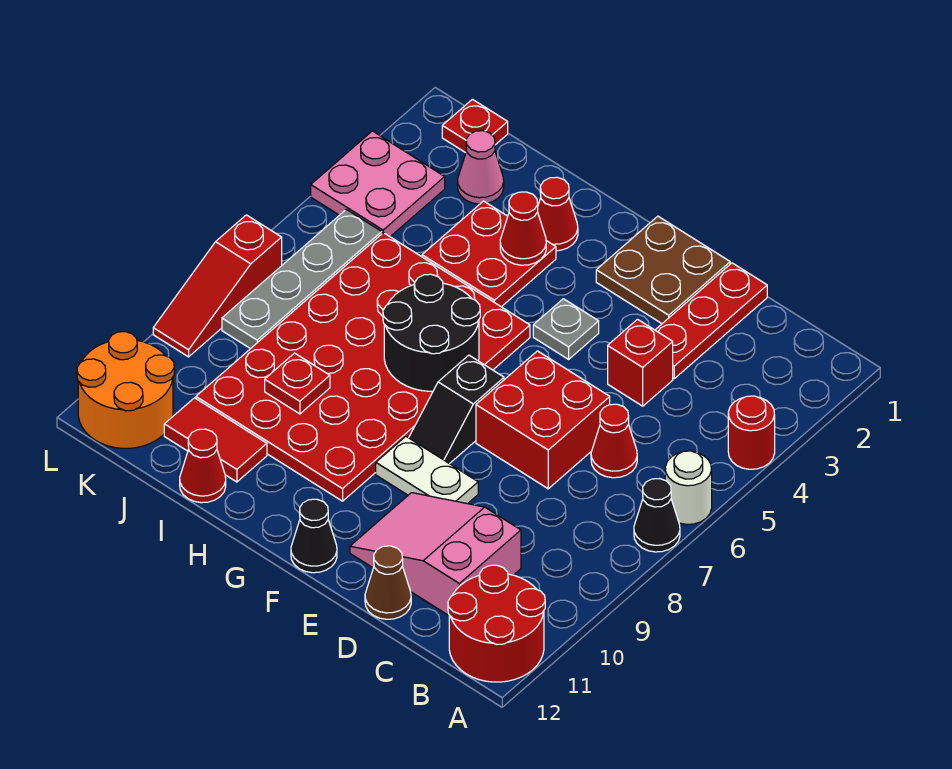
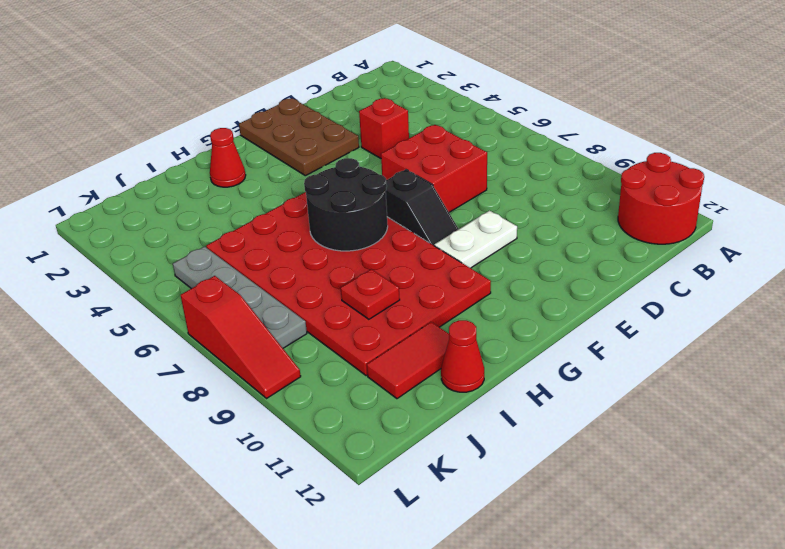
brown plate E1:F3 level 1 -> brown plate E1:F2 level 1
none -> red round brick A4 level 1
none -> white round brick A6 level 1
none -> black cone A7 level 1

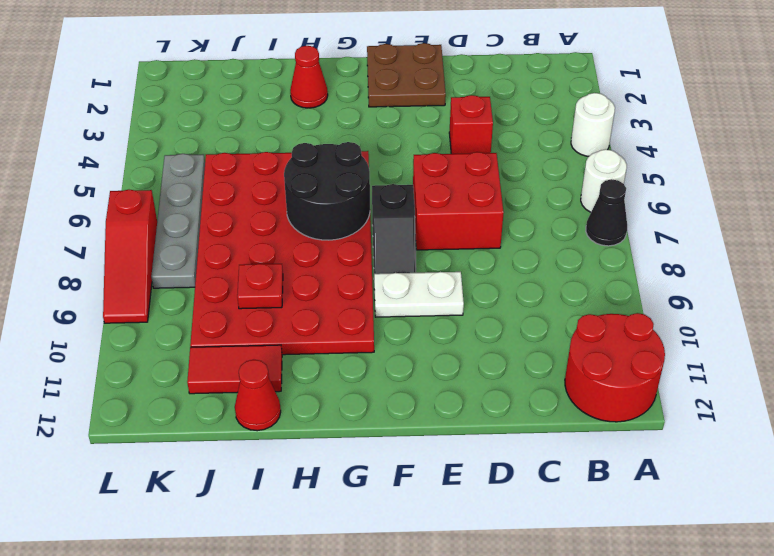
white round brick A4 level 1 -> red round brick A4 level 1
none -> red cone C6 level 1
none -> pink slope C10:E11 level 1 top C
none -> red plate D1:D3 level 1

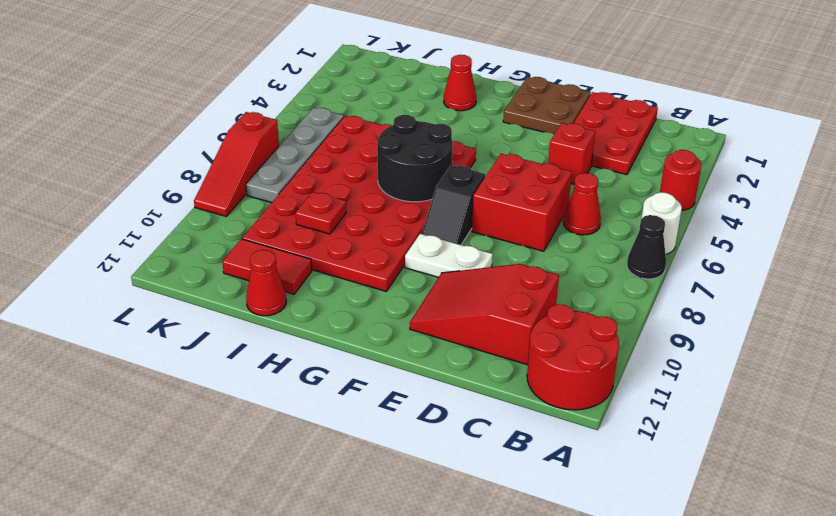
red plate C1:D3 level 1 -> red plate D1:D3 level 1
red slope C10:E11 level 1 top C -> pink slope C10:E11 level 1 top C
none -> brown cone D12 level 1
none -> grey plate F4 level 1
none -> black cone F12 level 1

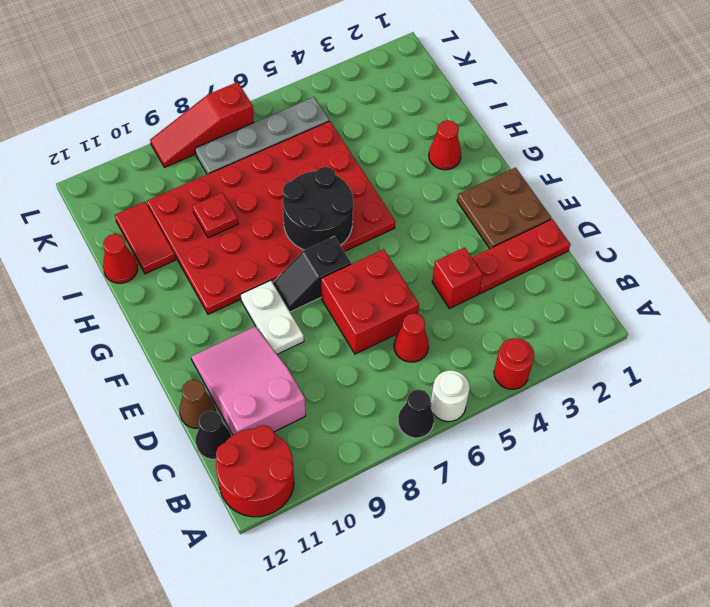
black cone C12 level 1 -> black cone F12 level 1
none -> grey plate F4 level 1
none -> red plate H3:I4 level 1
none -> pink cone J2 level 1

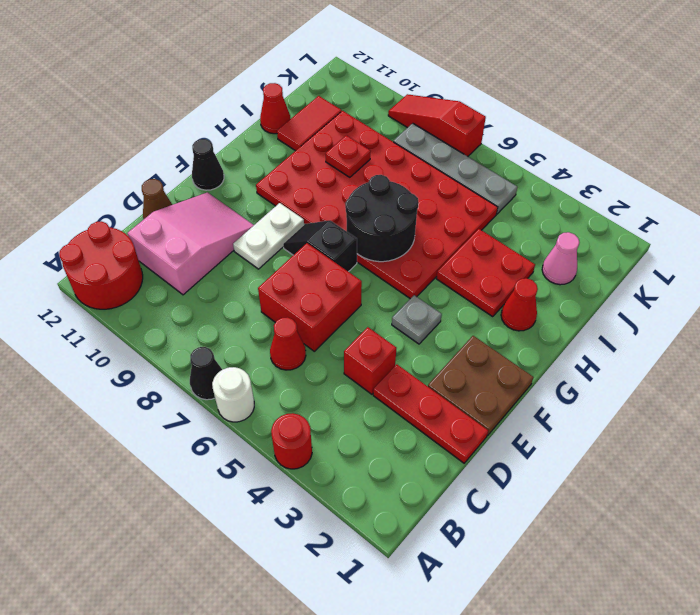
none -> red plate K1 level 1
none -> pink plate K3:L4 level 1
none -> orange round brick K11:L12 level 1

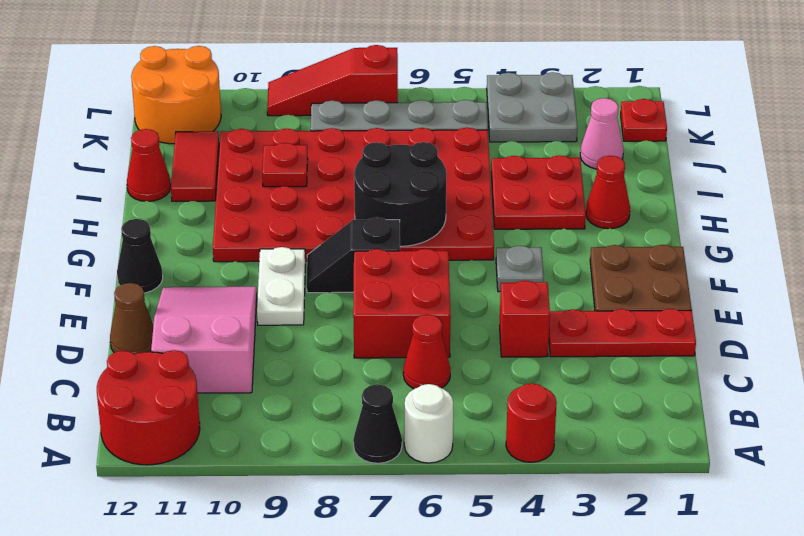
grey plate K3:L4 level 1 -> pink plate K3:L4 level 1
none -> red cone H3 level 2

